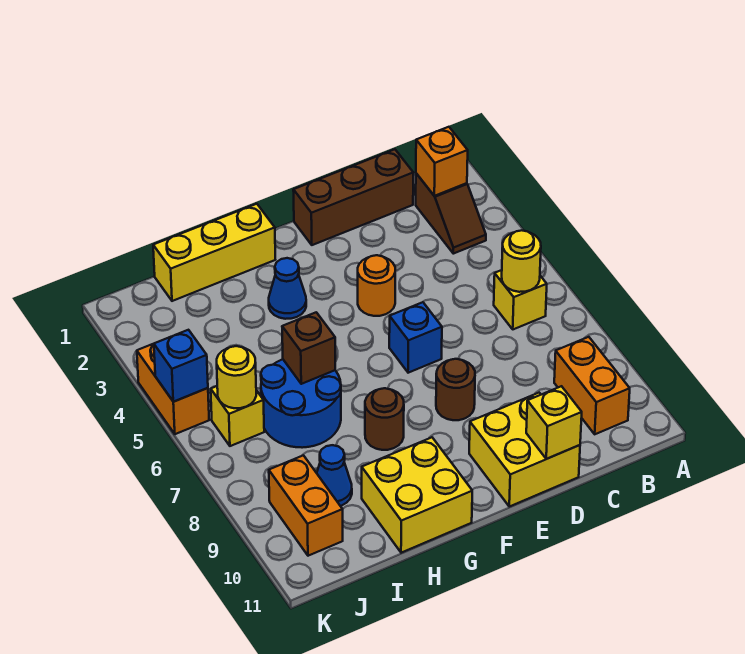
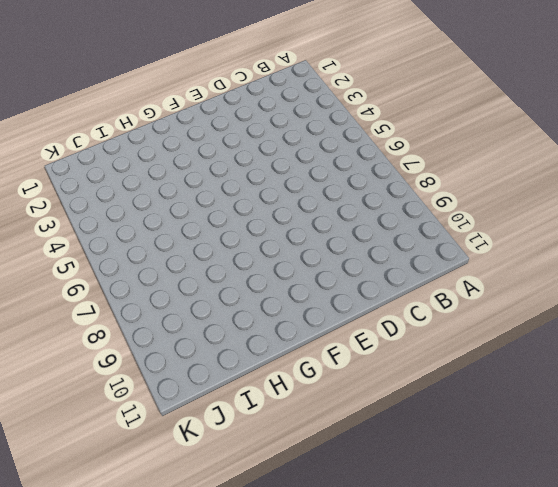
none -> brown slope B2:B3 level 1 top 2
none -> yellow brick B6 level 1
none -> orange brick B9:B10 level 1

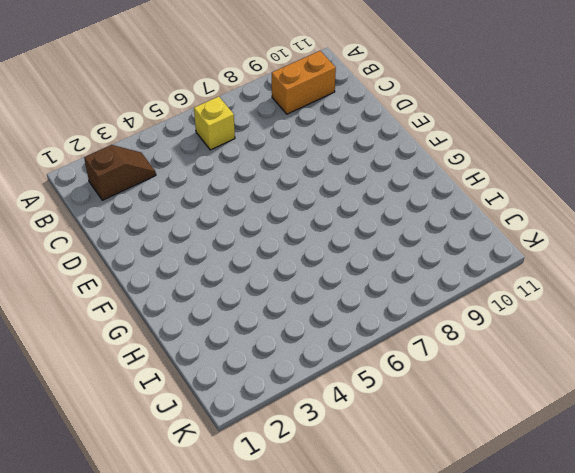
none -> brown brick C1:E1 level 1
none -> yellow brick D10:E11 level 1
none -> orange round brick E4 level 1

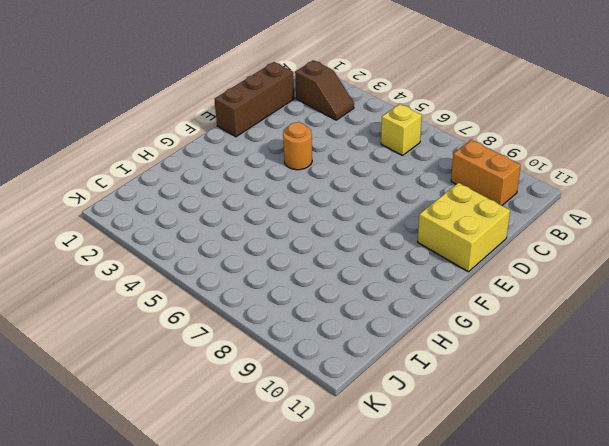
none -> blue brick E6 level 1
none -> brown round brick E8 level 1
none -> yellow brick G1:I1 level 1

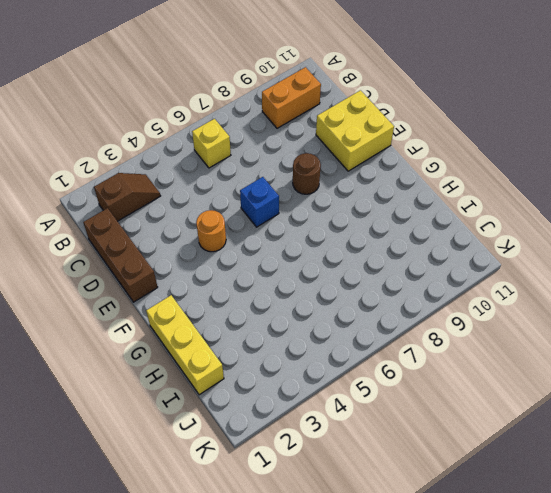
none -> blue cone G3 level 1
none -> brown round brick G8 level 1
none -> yellow brick G10:H11 level 1

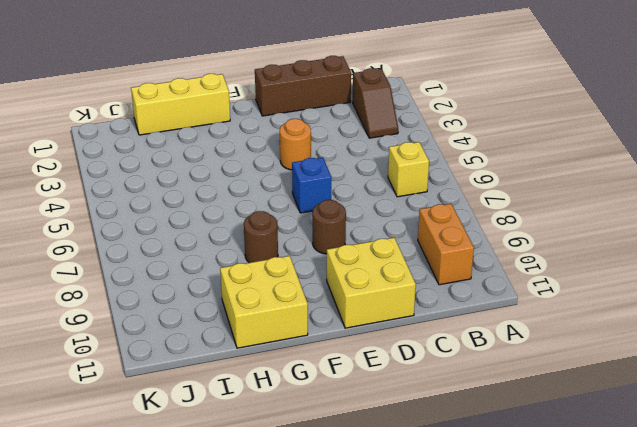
none -> blue cone G3 level 1
none -> blue round brick H6:I7 level 1
none -> blue cone I9 level 1

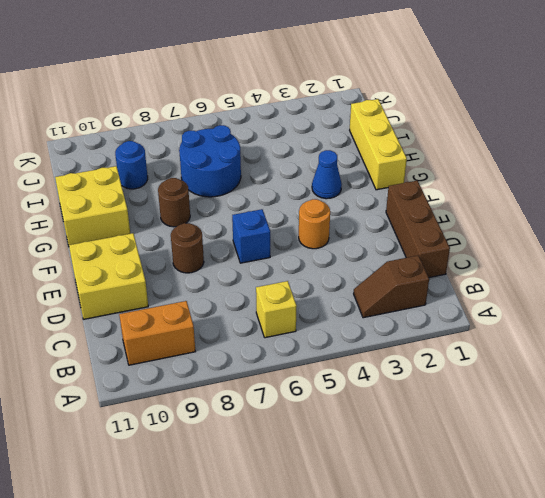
blue round brick I9 level 1 -> blue cone I9 level 1
none -> yellow brick J6 level 1
none -> orange brick J9:J10 level 1
none -> orange brick K4:K5 level 1

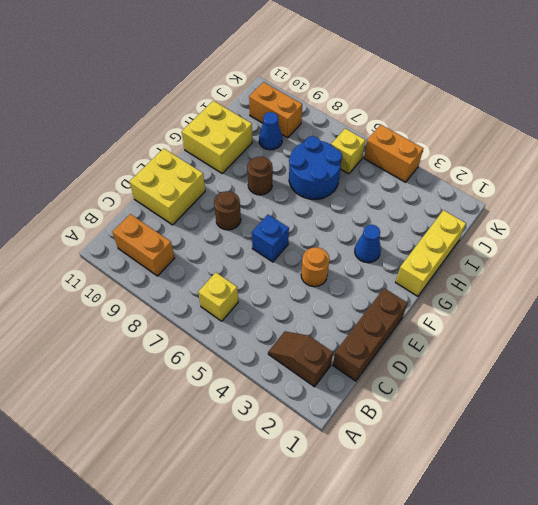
none -> orange brick B2 level 2
none -> yellow round brick B6 level 2
none -> yellow brick D11 level 2

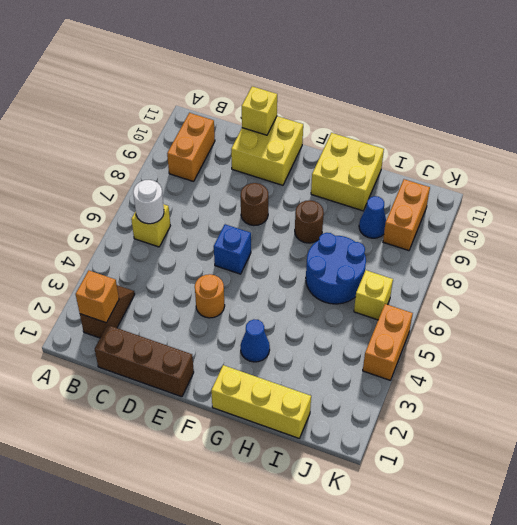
white round brick B6 level 2 -> yellow round brick B6 level 2
none -> brown brick H6 level 2
none -> yellow round brick J6 level 2
none -> blue brick K5 level 2

